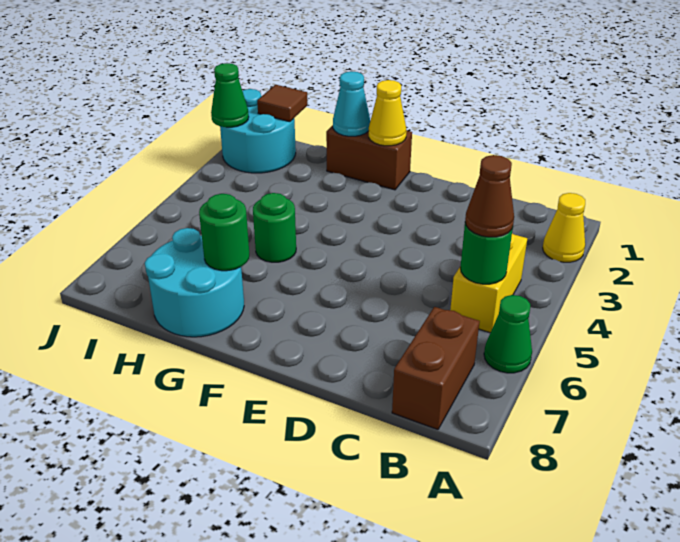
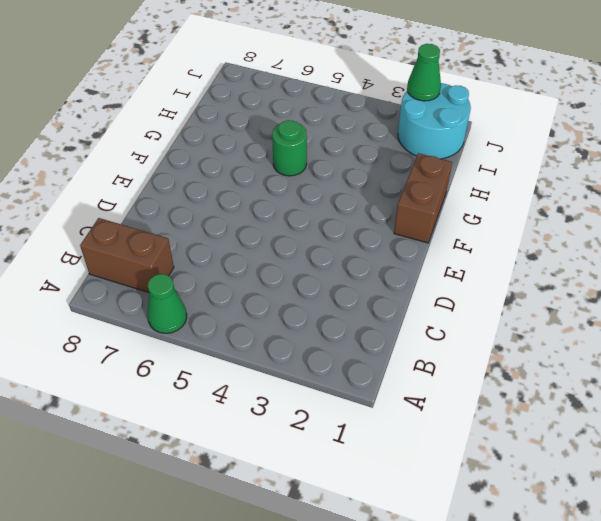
none -> yellow cone A2 level 1
none -> yellow brick B4:B5 level 1
none -> cyan round brick G7:H8 level 1

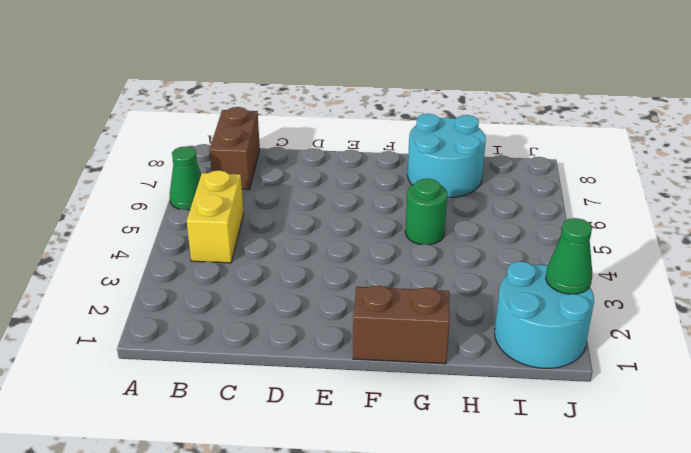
none -> yellow cone A2 level 1
none -> green round brick B5 level 2
none -> yellow cone F1 level 2

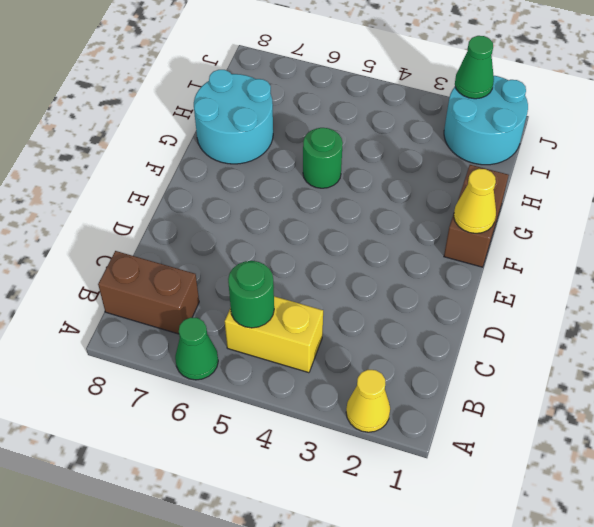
none -> cyan cone G1 level 2
none -> green round brick G7 level 2
none -> brown tile I1 level 2

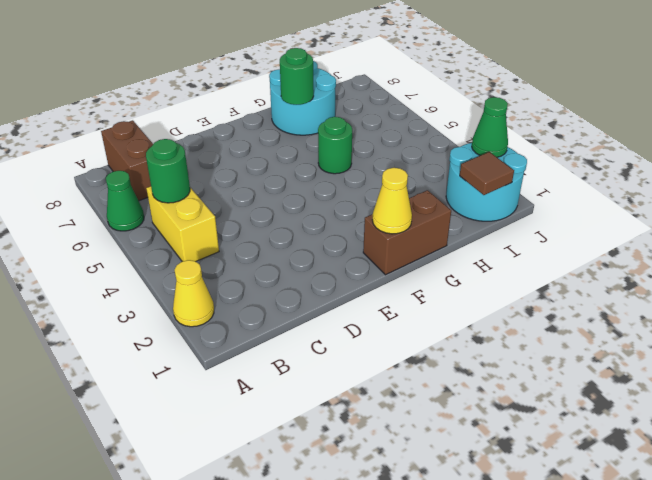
none -> cyan cone G1 level 2
none -> brown cone B5 level 3

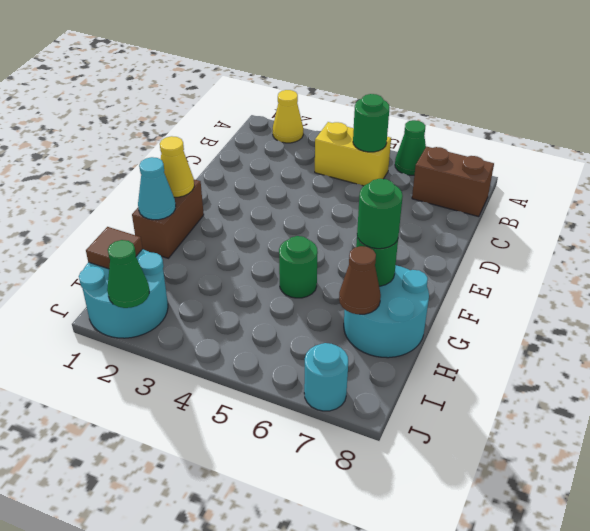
green round brick G7 level 3 -> none
brown cone H7 level 2 -> brown cone B5 level 3
cyan round brick J7 level 1 -> none

